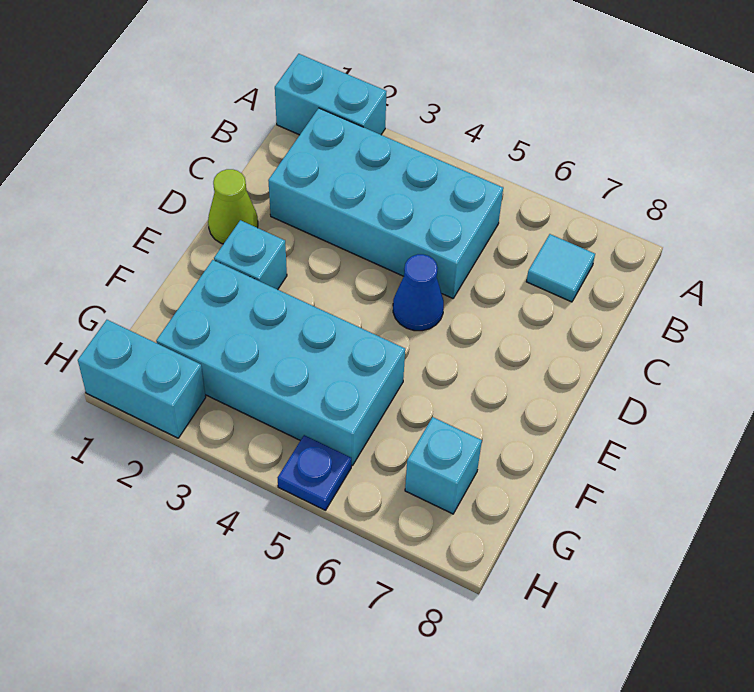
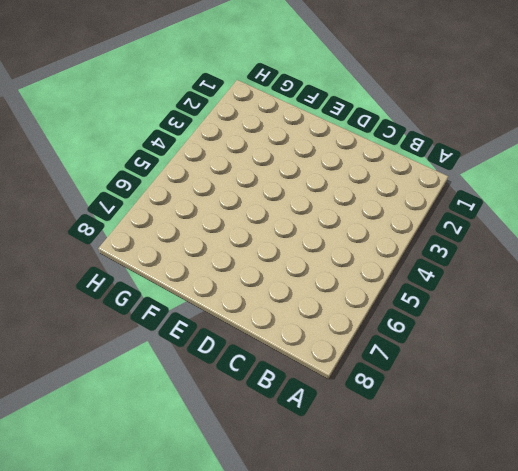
none -> cyan brick A1:A2 level 1
none -> cyan brick B2:C5 level 1

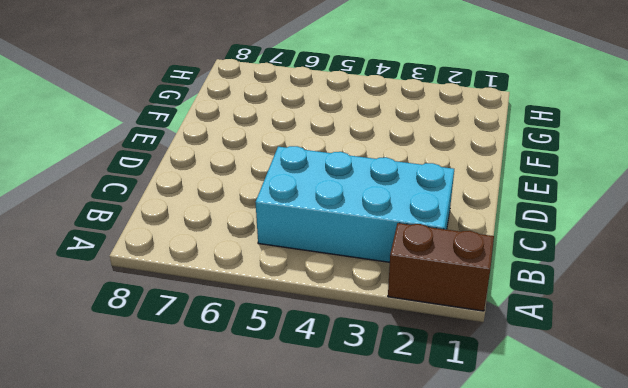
brown brick A1:A2 level 1 -> cyan brick A1:A2 level 1
none -> cyan tile B7 level 1
none -> lime cone D1 level 1

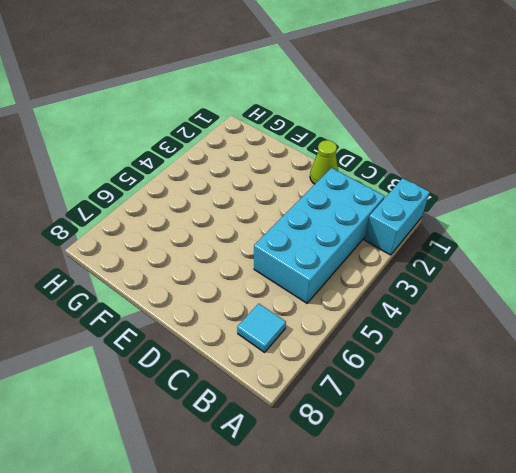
none -> blue cone D5 level 1
none -> cyan brick E2 level 1

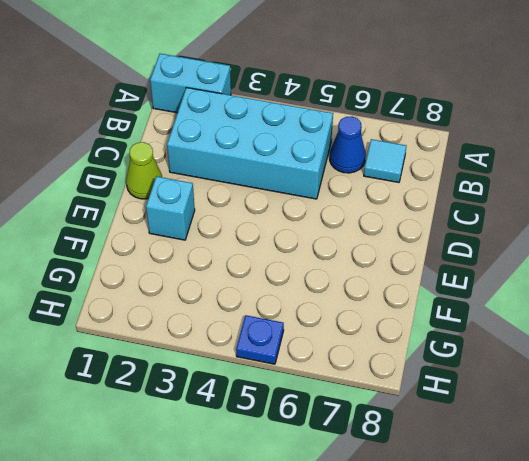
blue cone B6 level 1 -> blue cone D5 level 1
none -> cyan brick F2:G5 level 1
none -> cyan brick G7 level 1

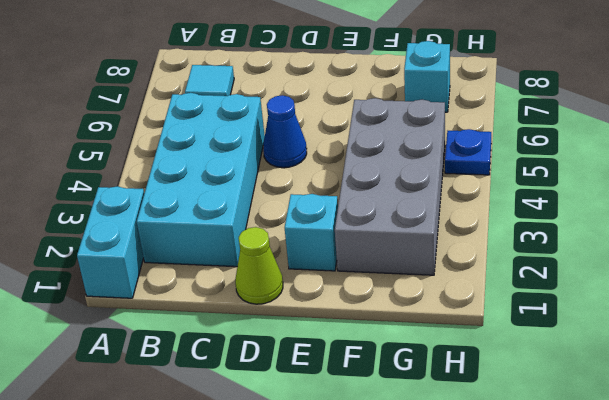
grey brick F2:G5 level 1 -> cyan brick F2:G5 level 1
none -> cyan brick H1:H2 level 1

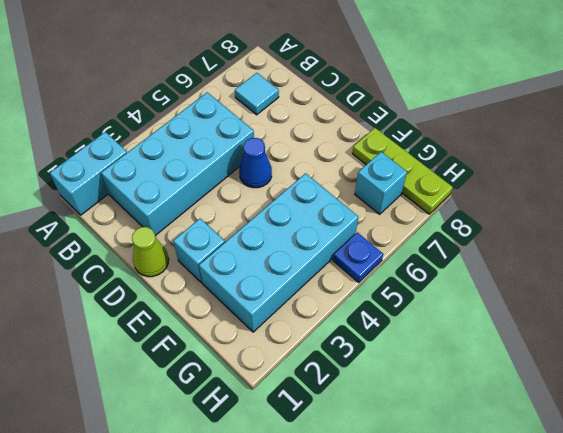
lime plate F8:H8 level 1 -> none
none -> cyan brick H1:H2 level 1

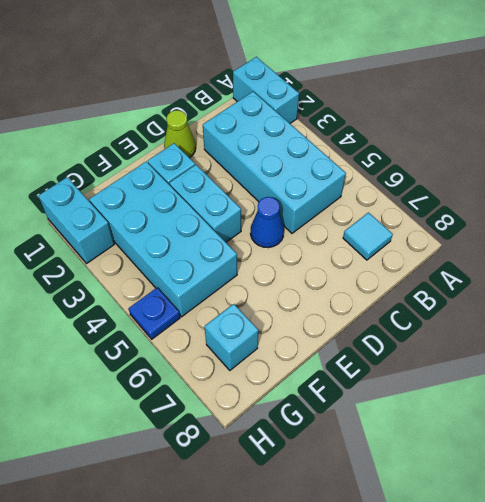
cyan brick E3:E4 level 1 -> none

